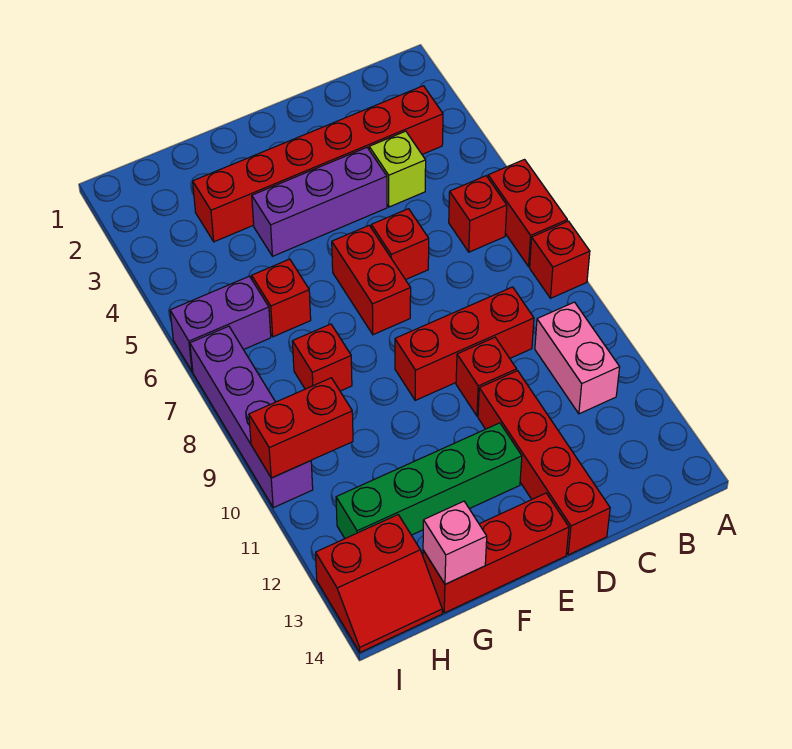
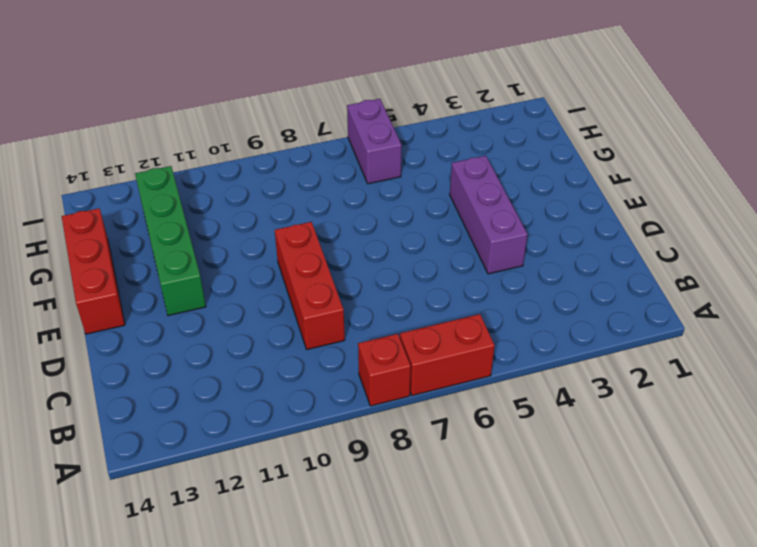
none -> red brick B3:G3 level 1
none -> red brick B6 level 1
none -> pink brick B10:B11 level 1

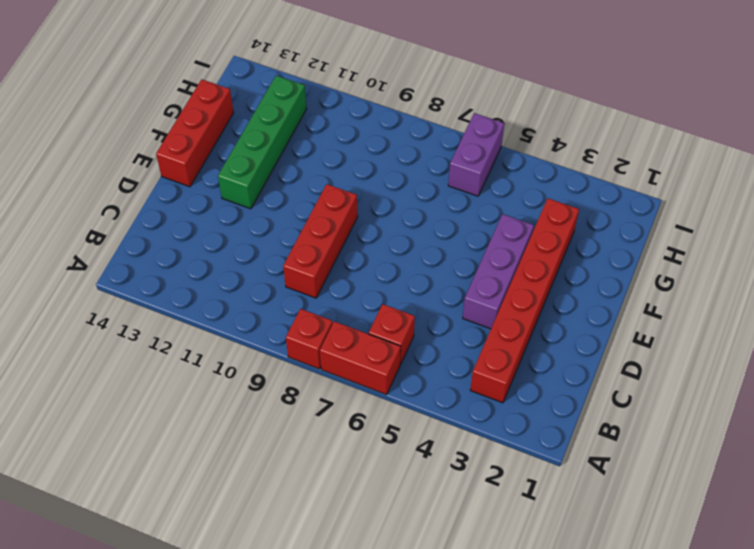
none -> pink brick B10:B11 level 1
none -> lime brick C4 level 1
none -> red brick D6 level 1

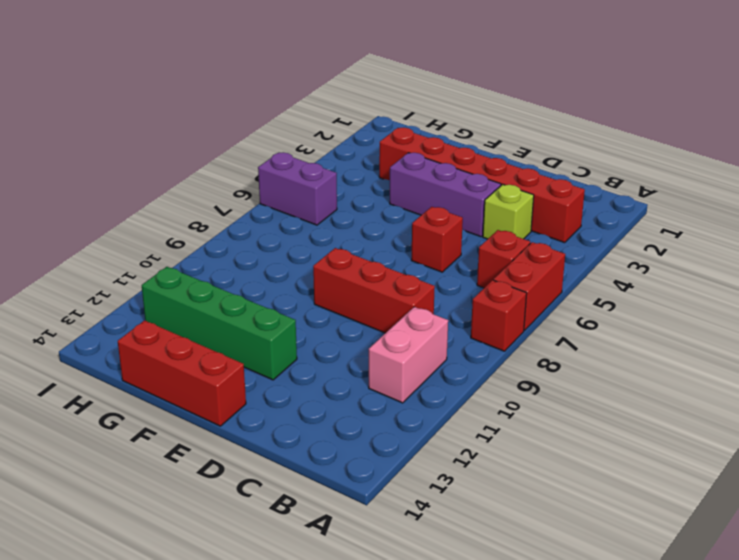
none -> red brick D10 level 1
none -> red brick D11:D14 level 1
none -> red brick E6:E7 level 1

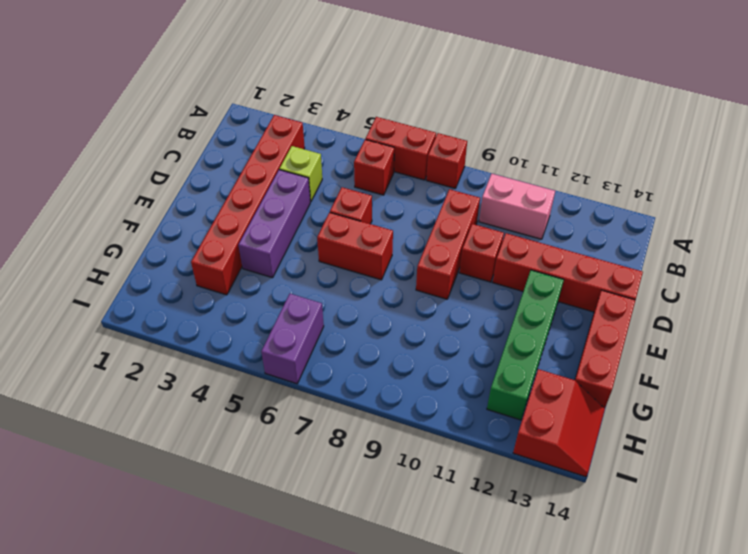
none -> red brick G6 level 1
none -> red brick G8 level 1
none -> purple brick I7:I10 level 1

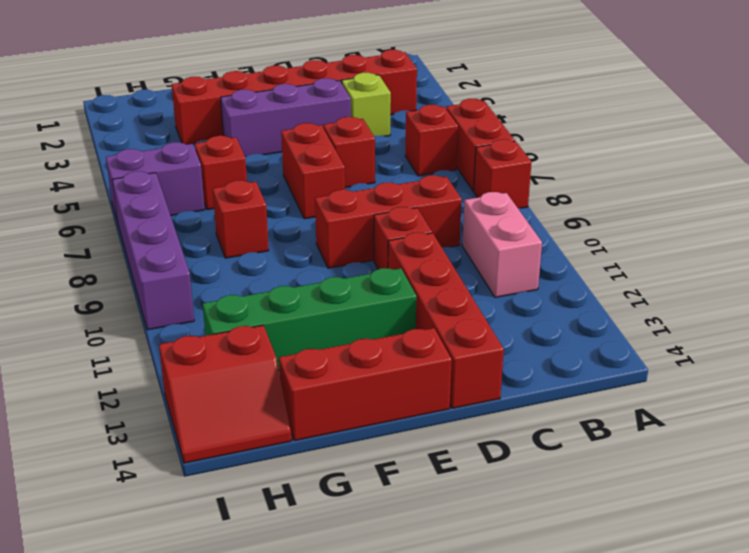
none -> pink brick G14 level 2
none -> red brick H10:I10 level 2

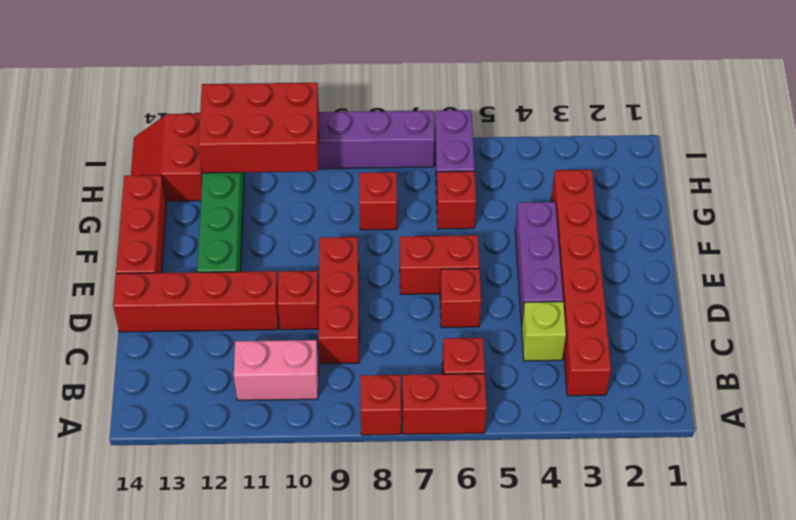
red brick H10:I12 level 2 -> red brick H10:I10 level 2
none -> pink brick G14 level 2

